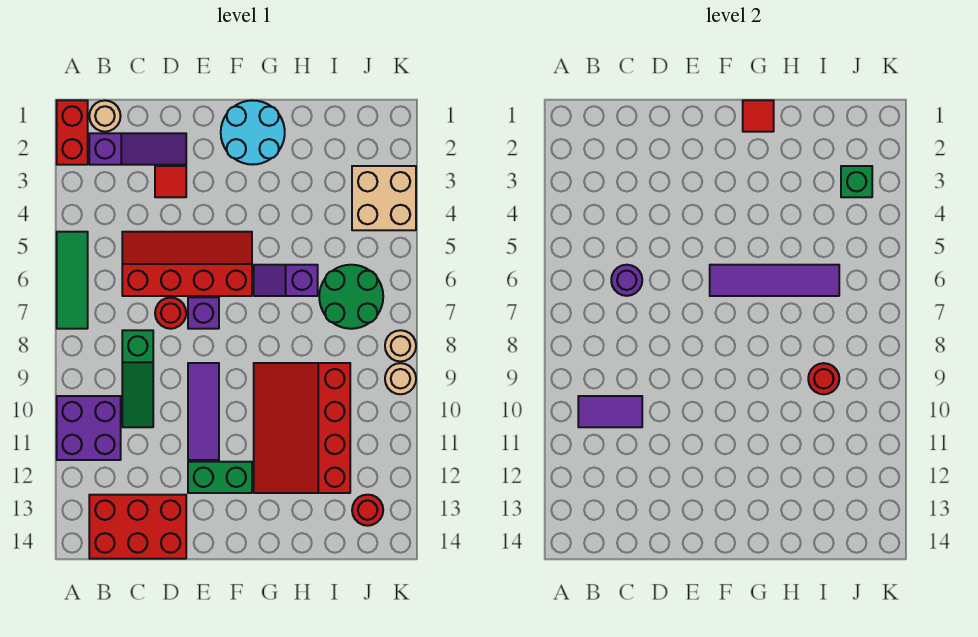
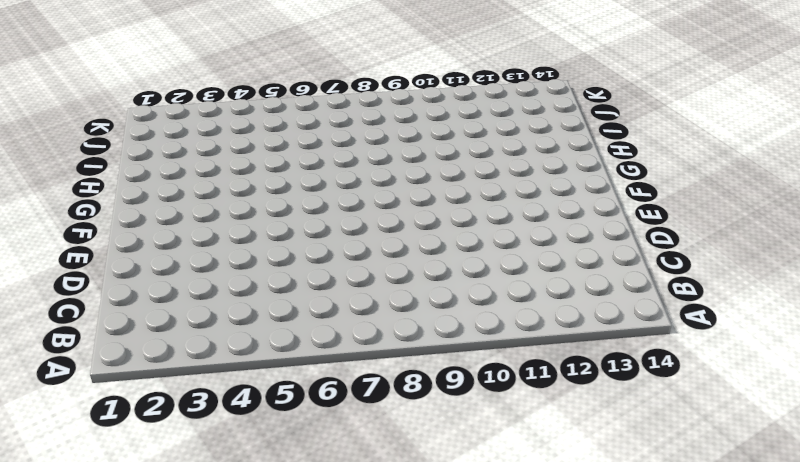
none -> red brick A1:A2 level 1
none -> green tile A5:A7 level 1
none -> purple brick A10:B11 level 1

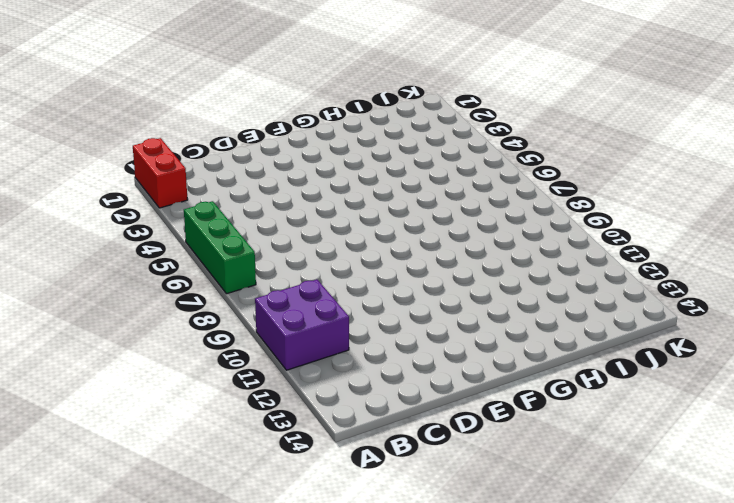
green brick A5:A7 level 1 -> green tile A5:A7 level 1
none -> tan round brick B1 level 1
none -> purple slope B2:D2 level 1 top B
none -> red brick B13:D14 level 1

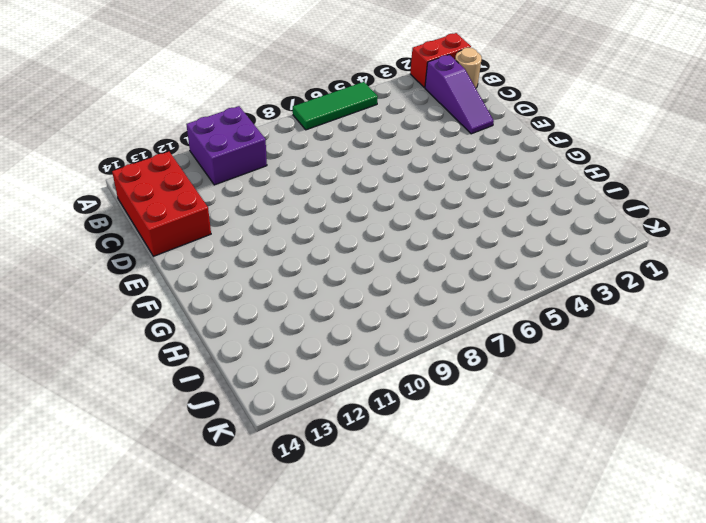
none -> red slope C5:F6 level 1 top 6
none -> green slope C8:C10 level 1 top 8
none -> red tile D3 level 1

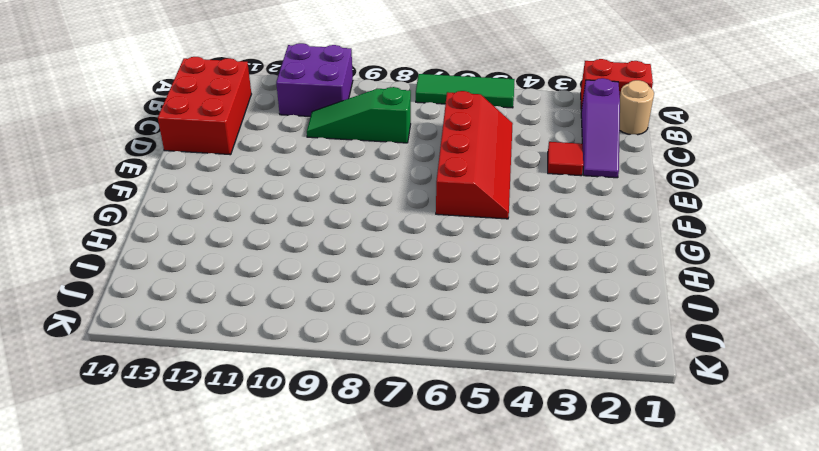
none -> red round brick D7 level 1
none -> purple brick E7 level 1
none -> purple tile E9:E11 level 1

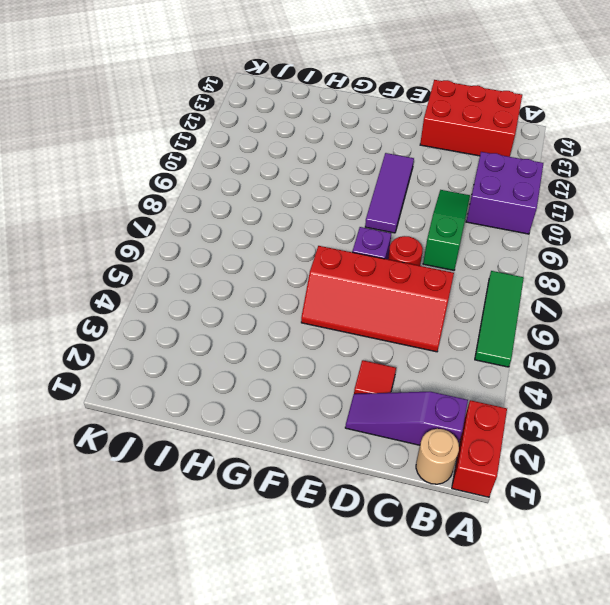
none -> green brick E12:F12 level 1
none -> cyan round brick F1:G2 level 1
none -> purple slope G6:H6 level 1 top H

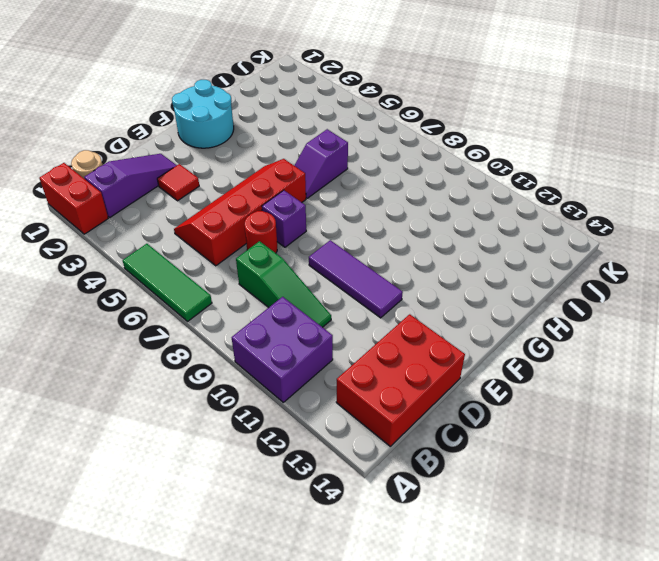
none -> green brick E12:F12 level 1
none -> red slope G9:I12 level 1 top I
none -> green round brick I6:J7 level 1

